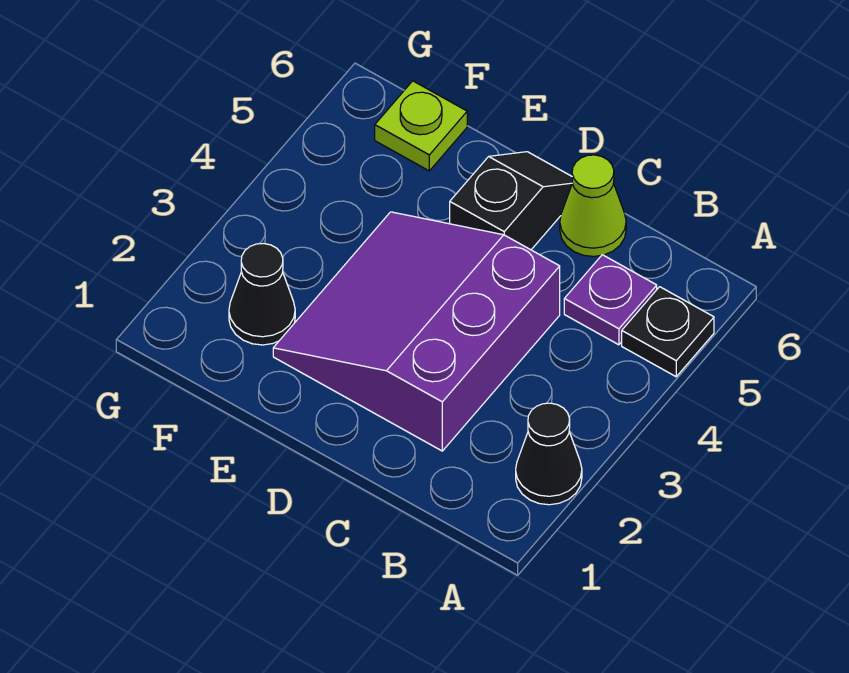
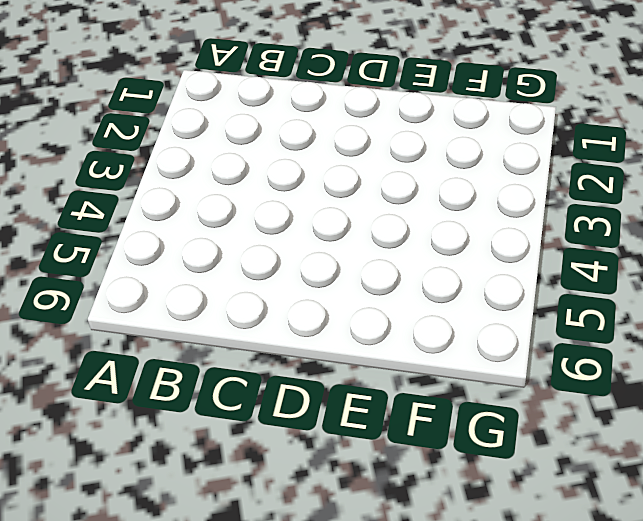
none -> black cone A2 level 1
none -> black plate A5 level 1

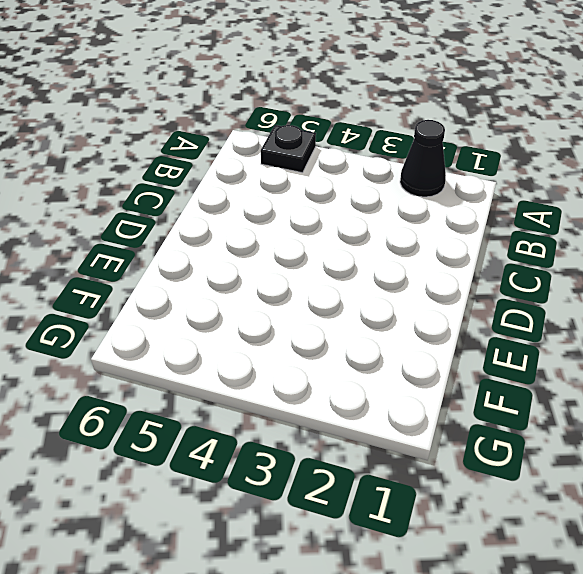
none -> purple plate B5 level 1
none -> purple slope C2:E4 level 1 top C

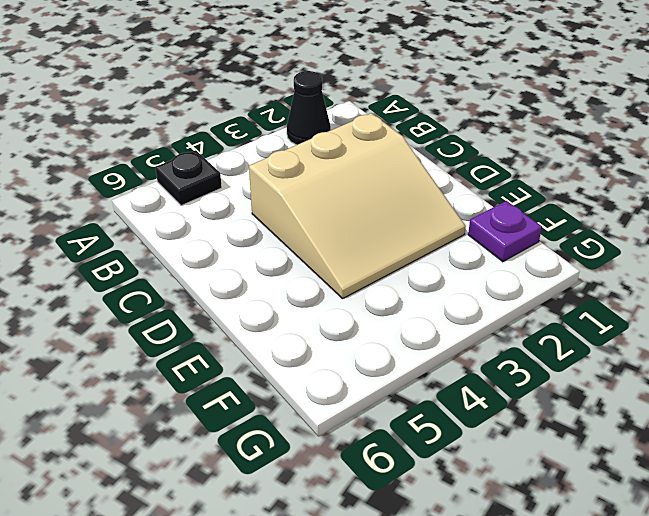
tan slope C2:E4 level 1 top C -> purple slope C2:E4 level 1 top C
purple plate F1 level 1 -> purple plate B5 level 1
none -> lime cone C6 level 1
none -> black slope D5:D6 level 1 top 5

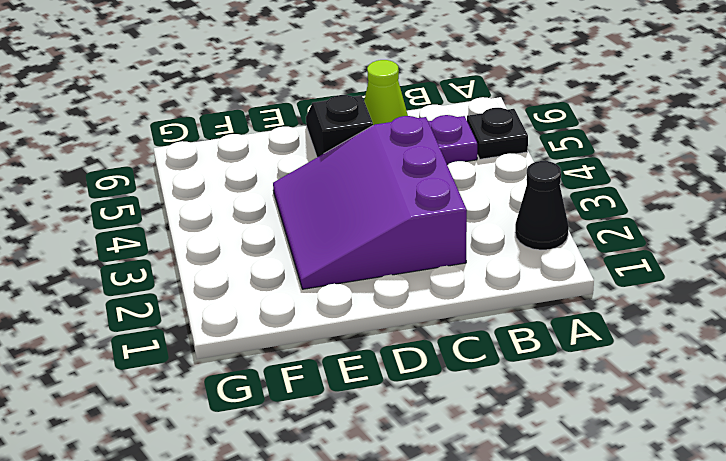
none -> black cone F2 level 1
none -> lime plate F6 level 1

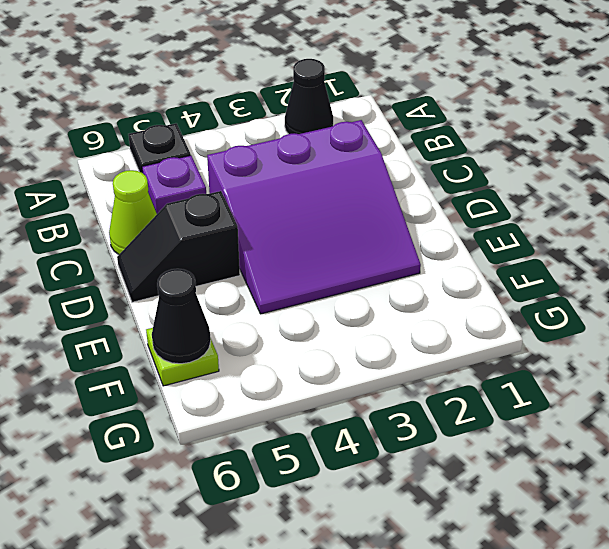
black cone F6 level 2 -> black cone F2 level 1

